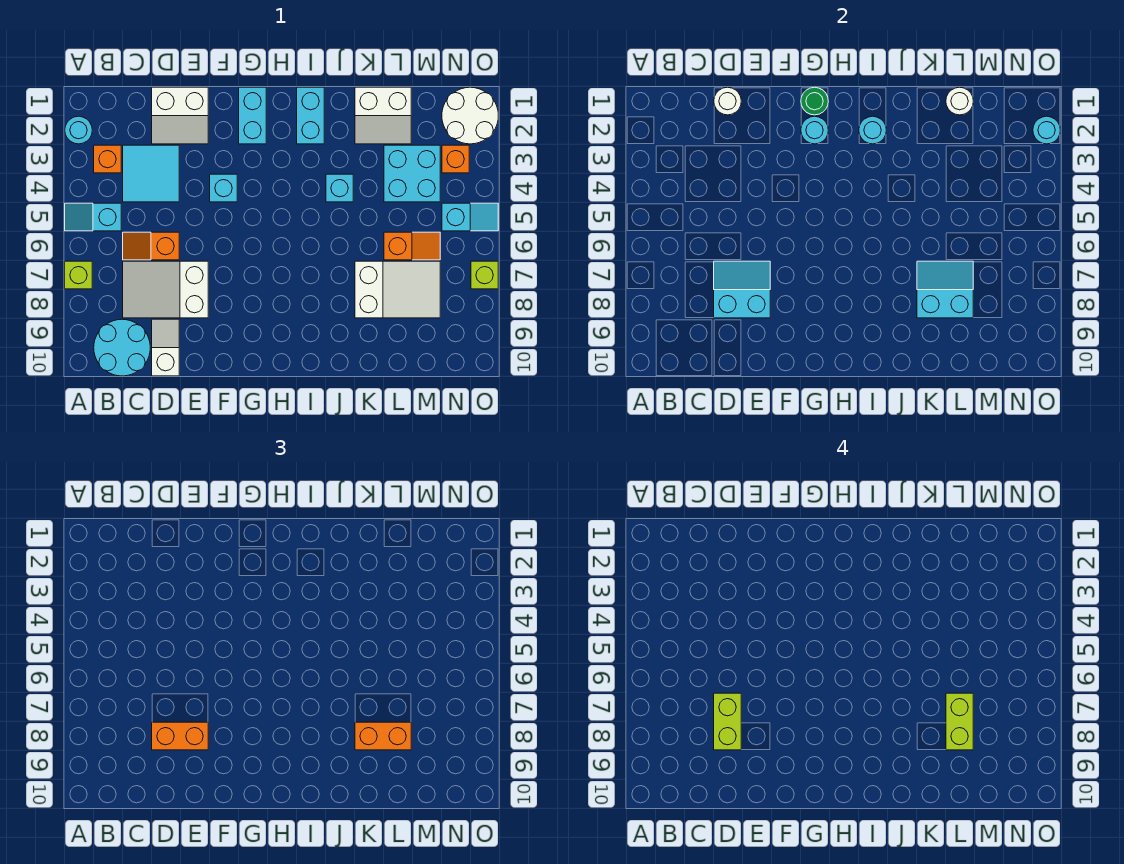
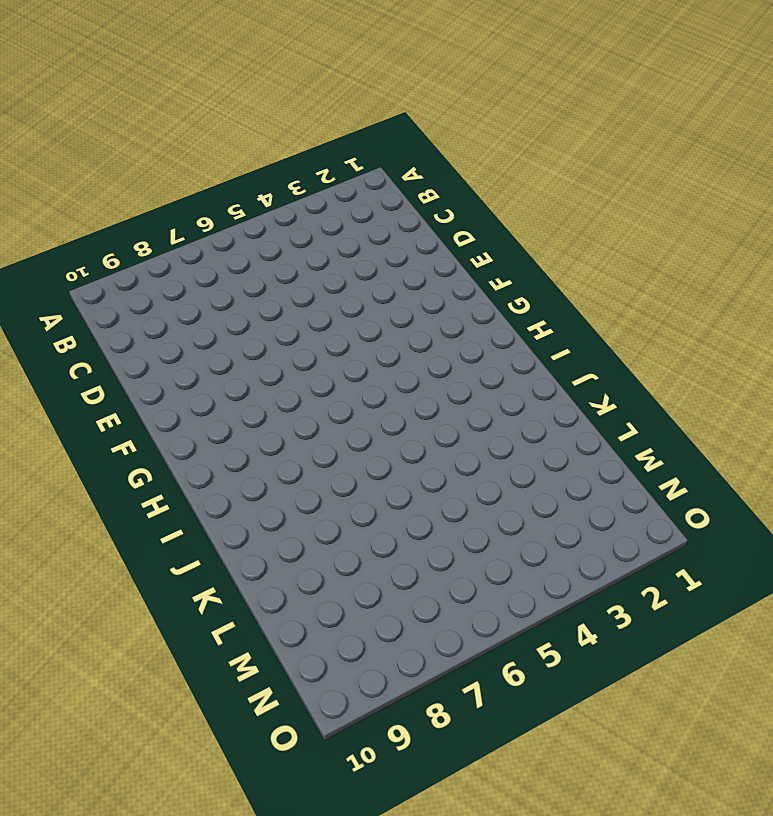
none -> cyan round brick A2 level 1
none -> cyan slope A5:B5 level 1 top B
none -> lime brick A7 level 1
none -> orange brick B3 level 1

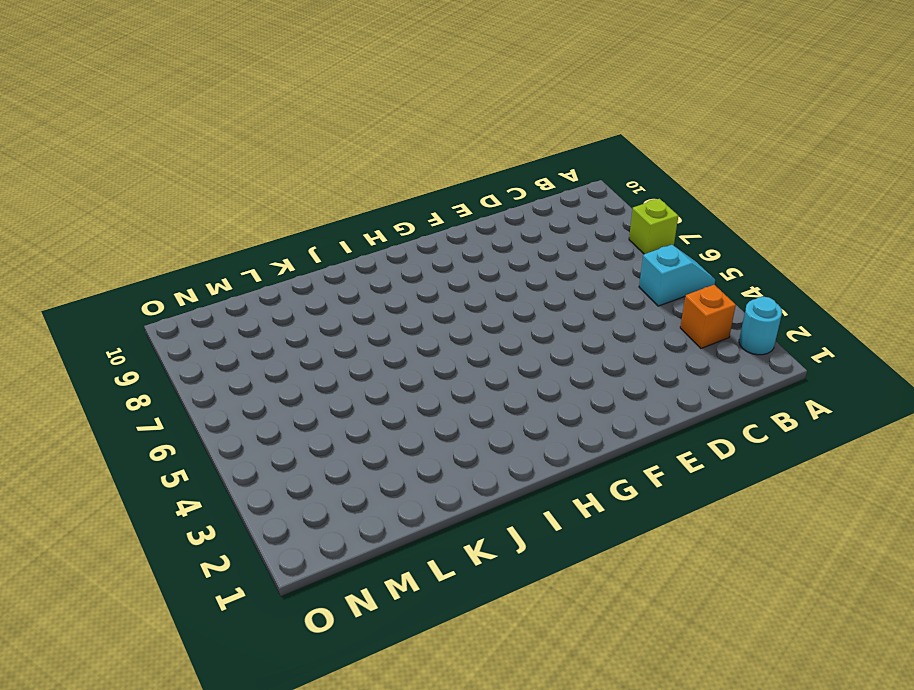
none -> cyan round brick B9:C10 level 1
none -> cyan tile C3:D4 level 1
none -> orange slope C6:D6 level 1 top D
none -> white slope C7:E8 level 1 top E

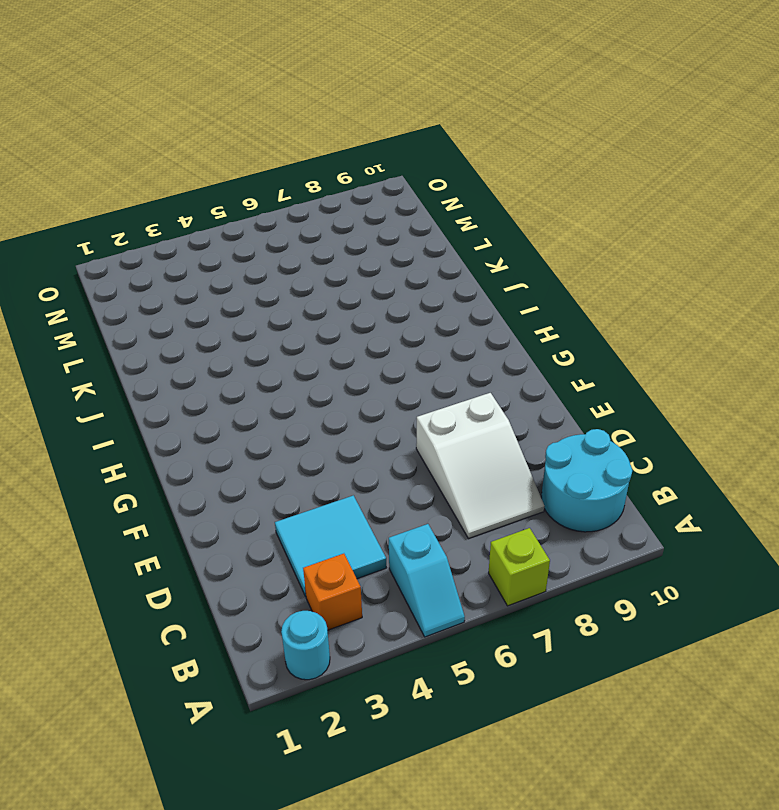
none -> orange slope C6:D6 level 1 top D
none -> white slope D1:E2 level 1 top 1
none -> white slope D9:D10 level 1 top 10
none -> cyan brick F4 level 1

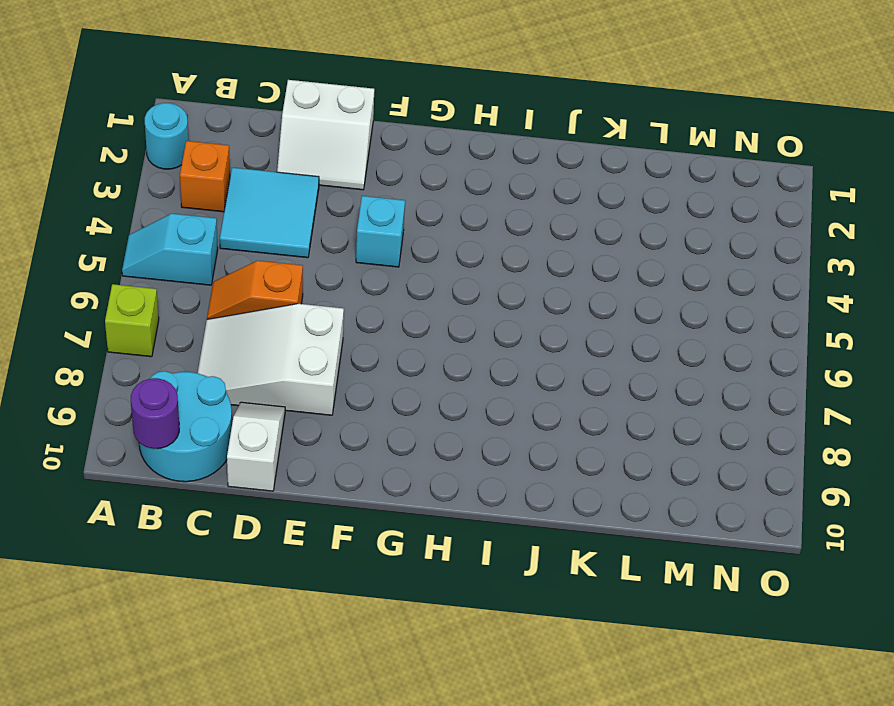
purple round brick B10 level 2 -> none
none -> cyan brick G1:G2 level 1
none -> cyan brick I1:I2 level 1
none -> cyan brick J4 level 1
none -> white slope K1:L2 level 1 top 1

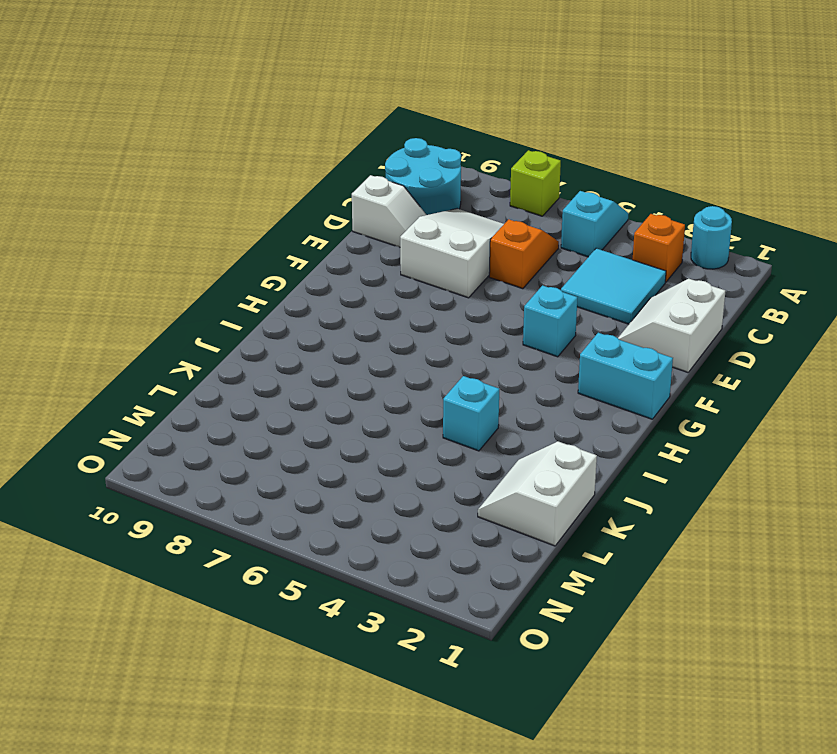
none -> cyan brick I1:I2 level 1
none -> white slope K7:M8 level 1 top K
none -> cyan brick L3:M4 level 1
none -> orange slope L6:M6 level 1 top L

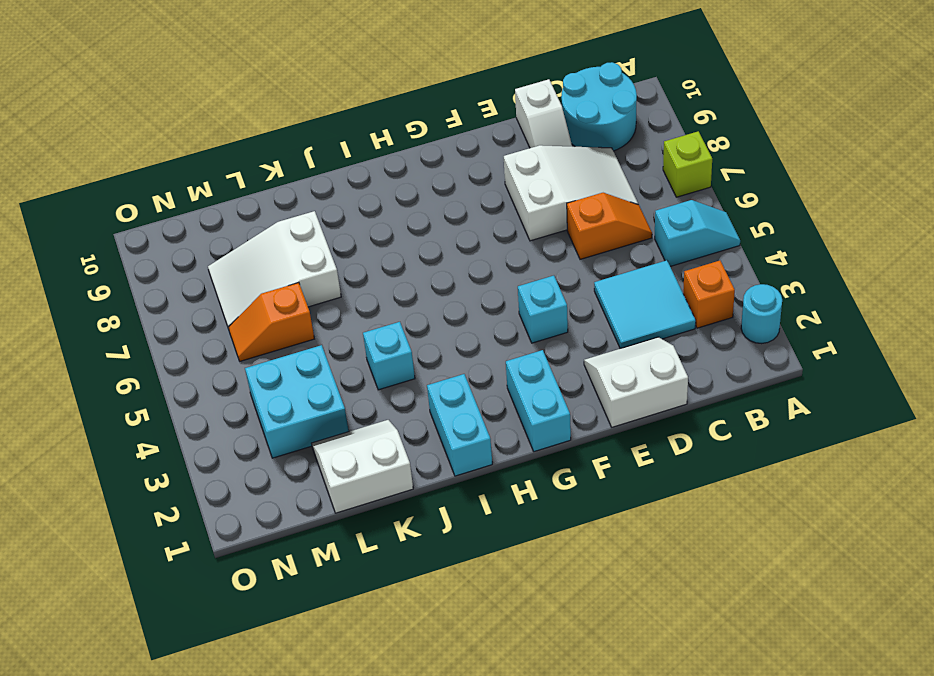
none -> white round brick N1:O2 level 1
none -> orange brick N3 level 1
none -> cyan slope N5:O5 level 1 top N
none -> lime brick O7 level 1

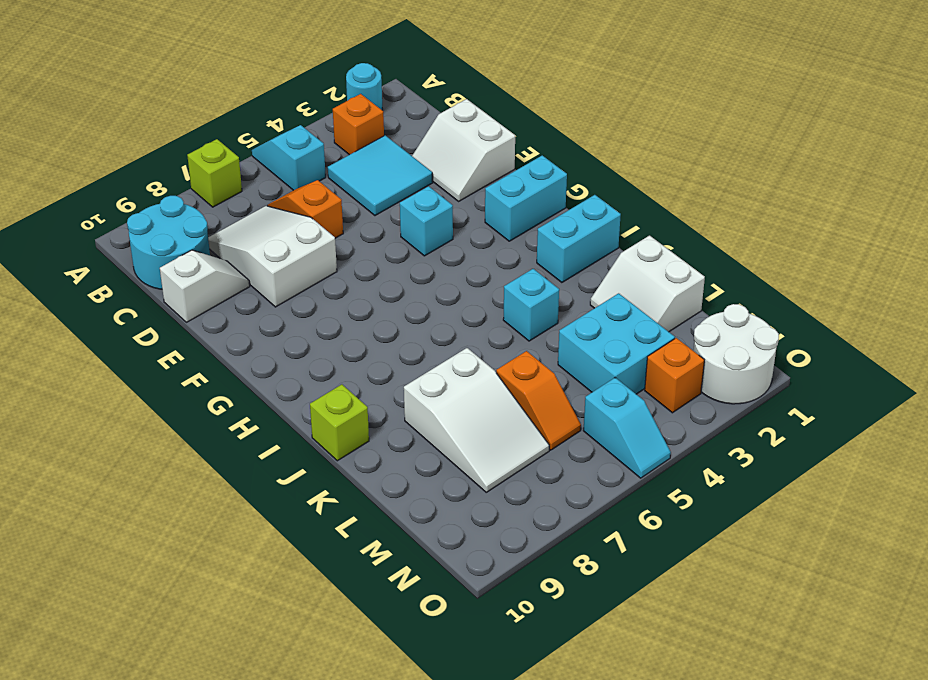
lime brick J10 level 1 -> lime brick O7 level 1
none -> white round brick D1 level 2
none -> cyan slope D7:E8 level 2 top 8
none -> green round brick G1 level 2
none -> cyan round brick G2 level 2

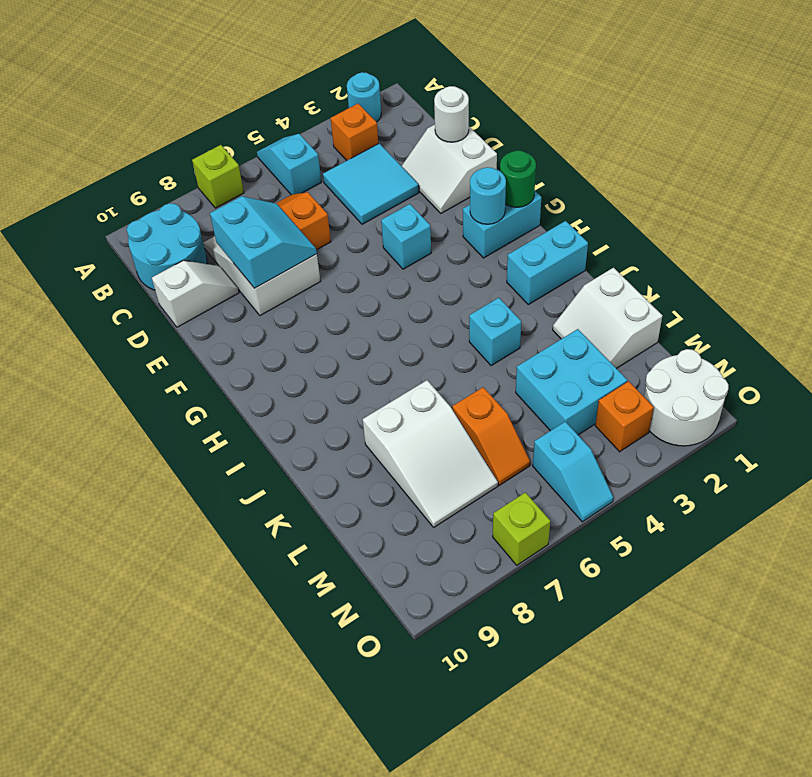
none -> cyan round brick I2 level 2
none -> cyan slope K7:L8 level 2 top 8
none -> white round brick L1 level 2
none -> cyan round brick O2 level 2

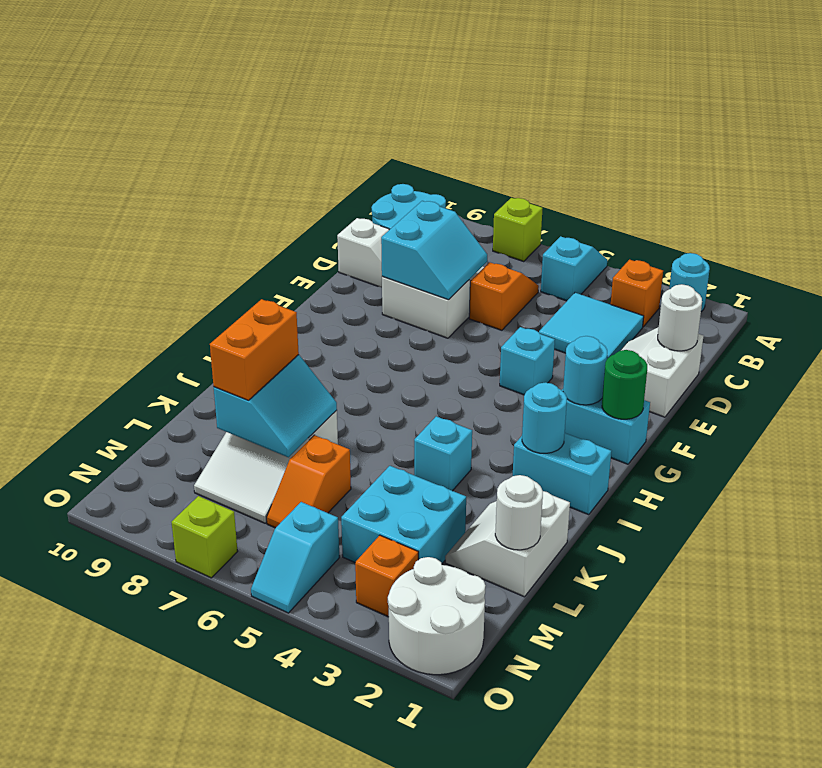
none -> cyan round brick O2 level 2
none -> orange brick D8:E8 level 3
none -> lime brick D7:D8 level 4
none -> lime brick L7:L8 level 4

